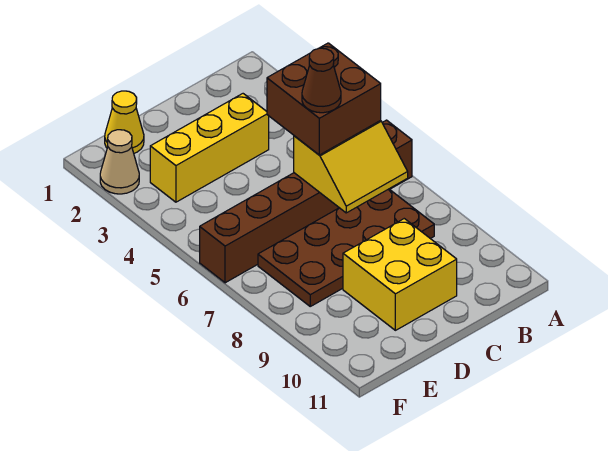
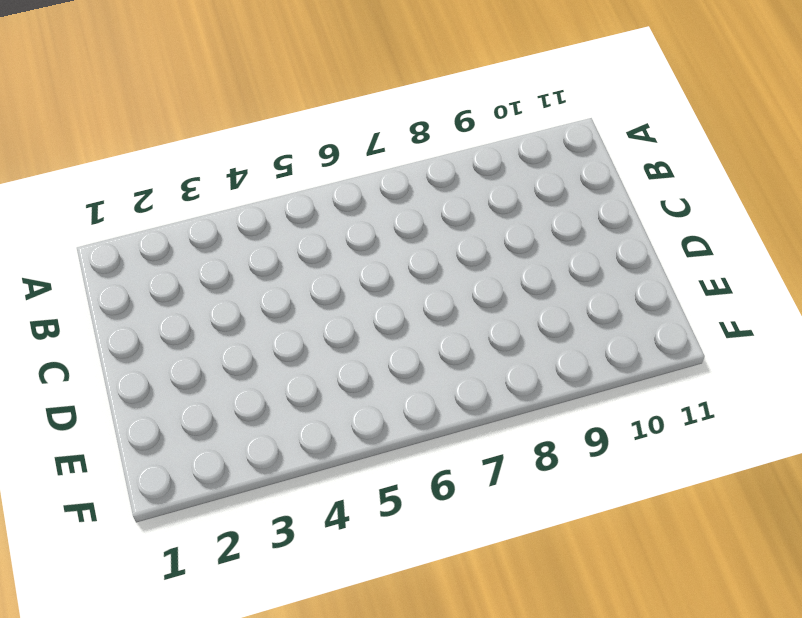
none -> brown brick A6:F6 level 1
none -> brown plate B7:E8 level 1

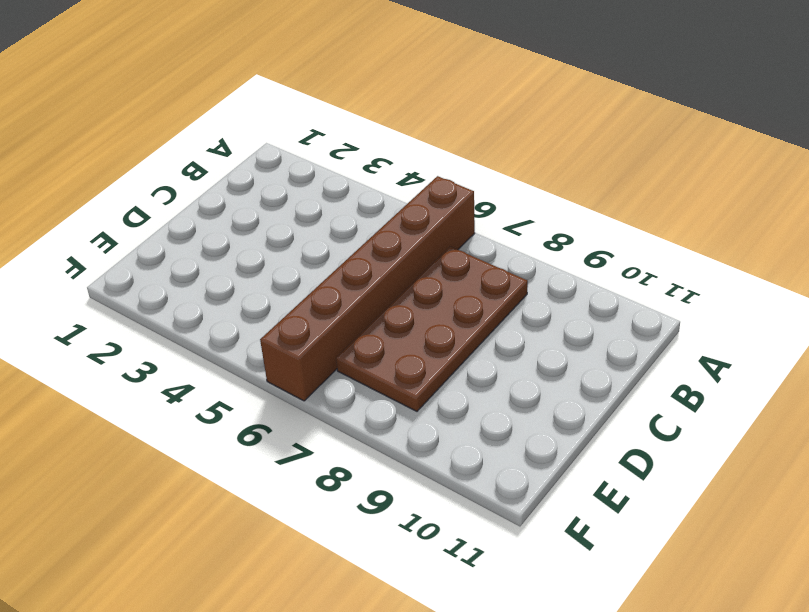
none -> yellow brick C3:E3 level 1
none -> yellow brick C9:D10 level 1

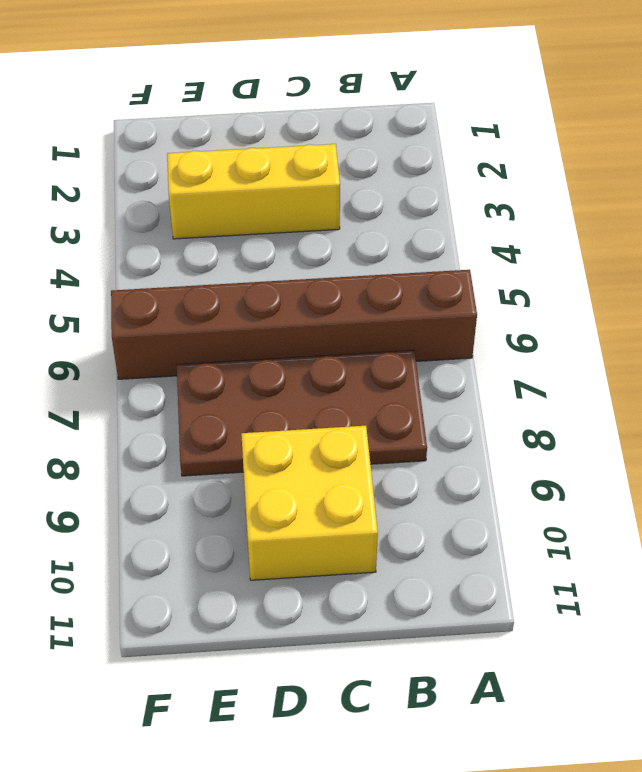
none -> yellow cone E1 level 1
none -> tan cone F2 level 1

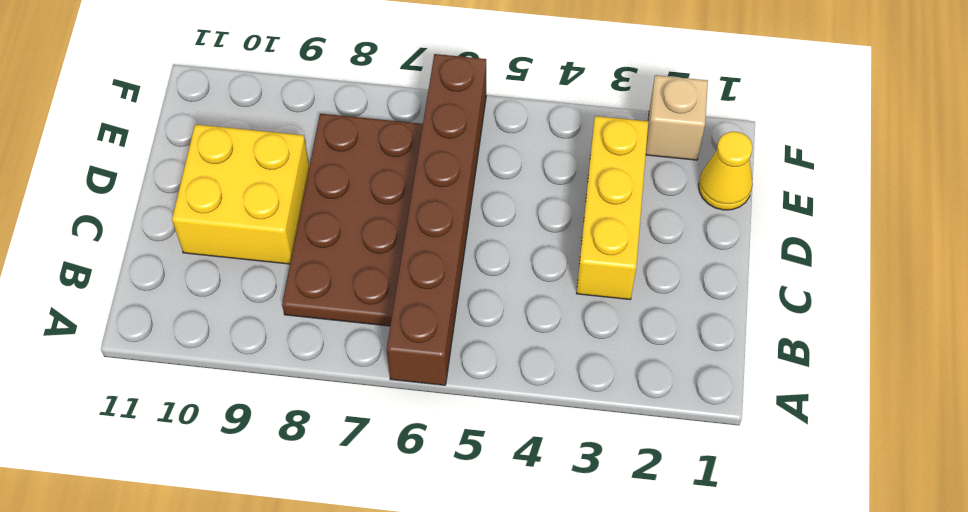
tan brick F2 level 1 -> tan cone F2 level 1
none -> yellow slope B6:C7 level 2 top 6
none -> brown brick B5:C6 level 3

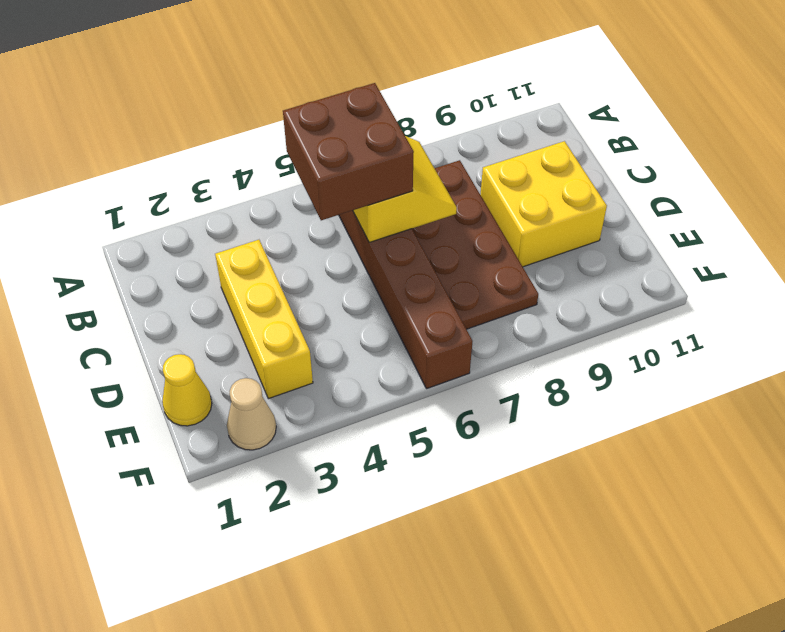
none -> brown cone C6 level 4

